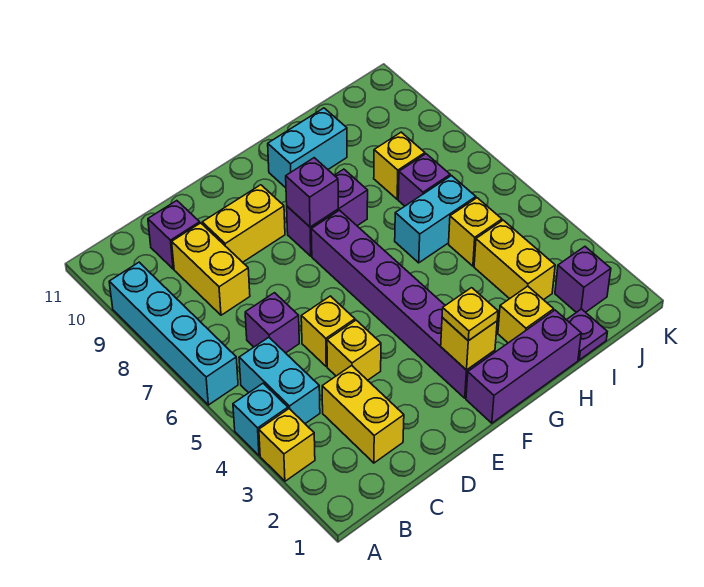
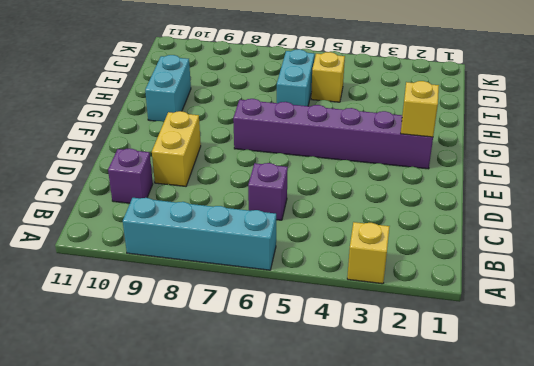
none -> cyan brick A4 level 1
none -> cyan brick B4:B5 level 1
none -> yellow brick C2:C3 level 1

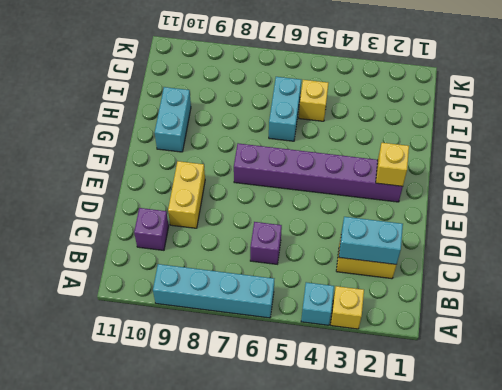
cyan brick C2:C3 level 2 -> cyan brick B4:B5 level 1
none -> yellow brick C8:C9 level 1
none -> yellow brick D4 level 1
none -> yellow brick D5 level 1

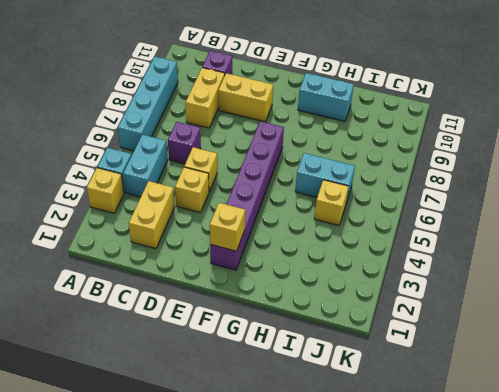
none -> purple brick F1:H1 level 1
none -> purple brick F8:G8 level 1
none -> yellow brick H2 level 1

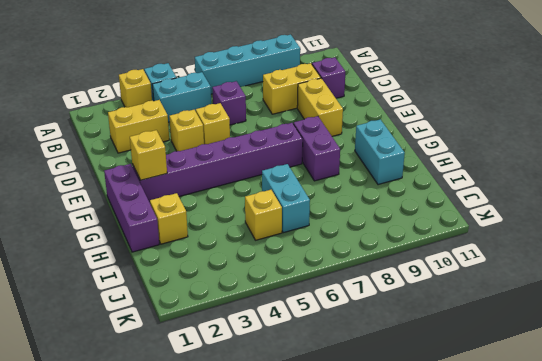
none -> purple plate I1 level 1
none -> yellow brick I3:I4 level 1
none -> purple brick I7 level 1

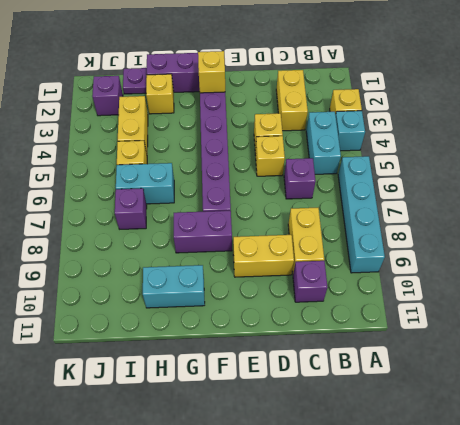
none -> yellow brick I8 level 1
none -> purple brick F8 level 2
none -> yellow plate F2 level 3

